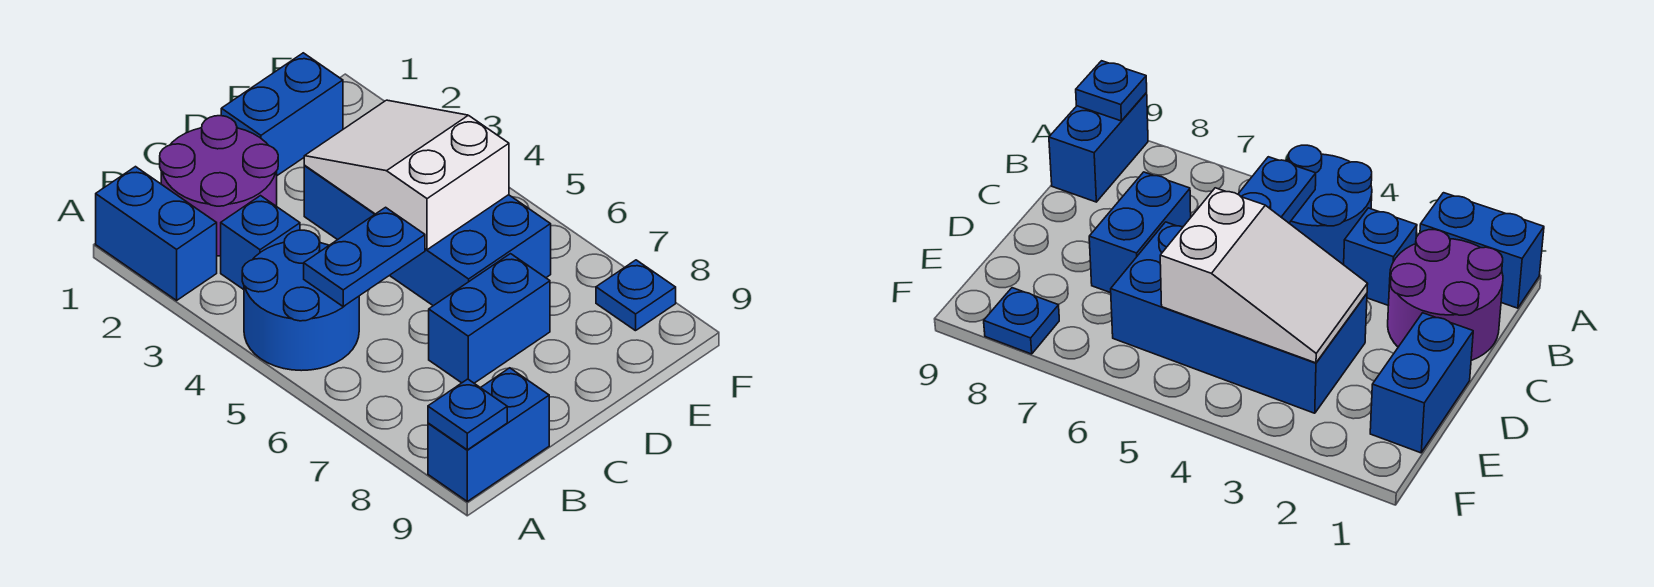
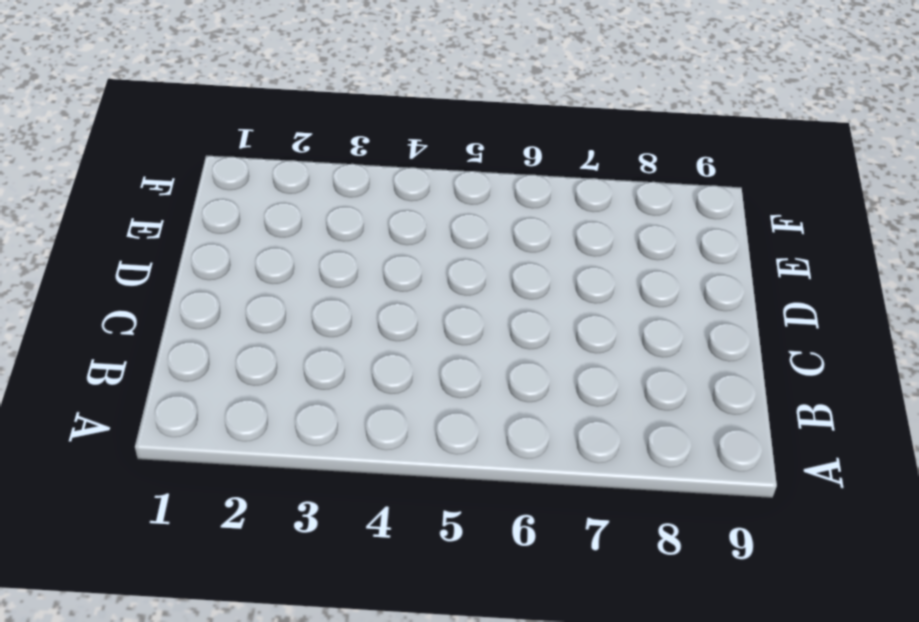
none -> blue brick A1:A2 level 1
none -> blue round brick A4:B5 level 1
none -> blue brick A9:B9 level 1

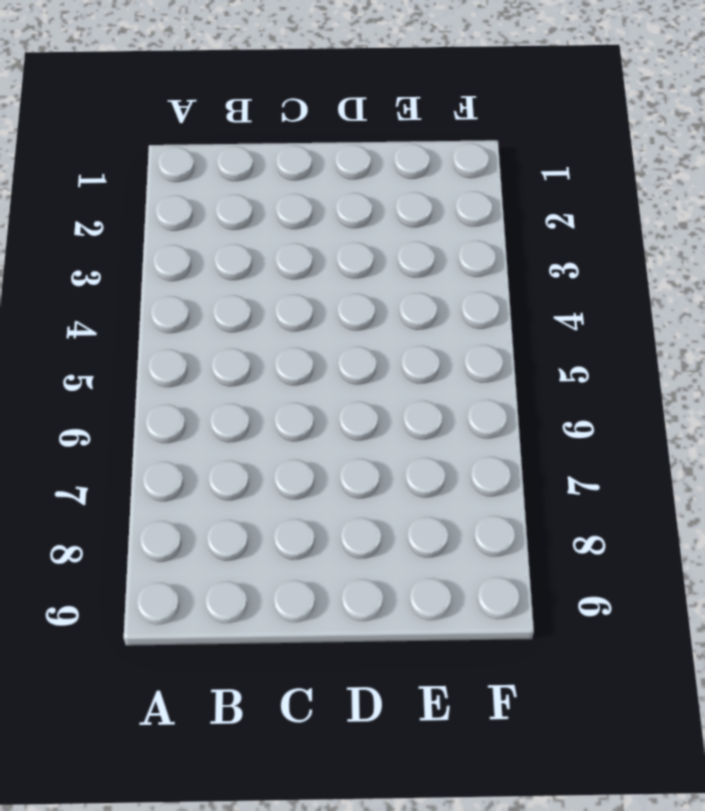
none -> blue brick A1:A2 level 1
none -> blue round brick A4:B5 level 1
none -> blue brick A9:B9 level 1

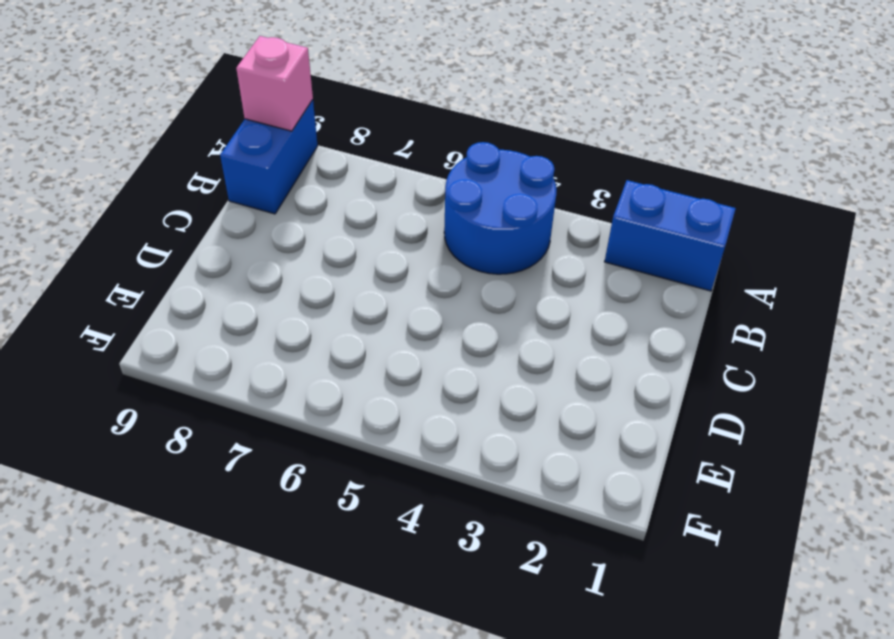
pink brick A9 level 2 -> blue plate A9 level 2
none -> purple round brick B1:C2 level 1
none -> blue brick B3 level 1
none -> blue brick C7:D7 level 1

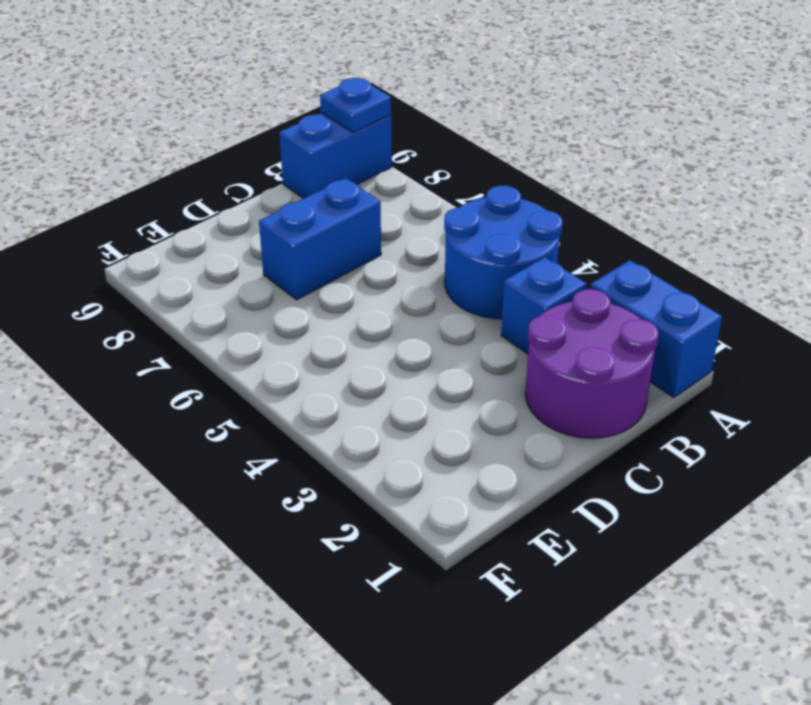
none -> blue brick D1:E1 level 1
none -> blue brick D3:E6 level 1
none -> blue plate F8 level 1

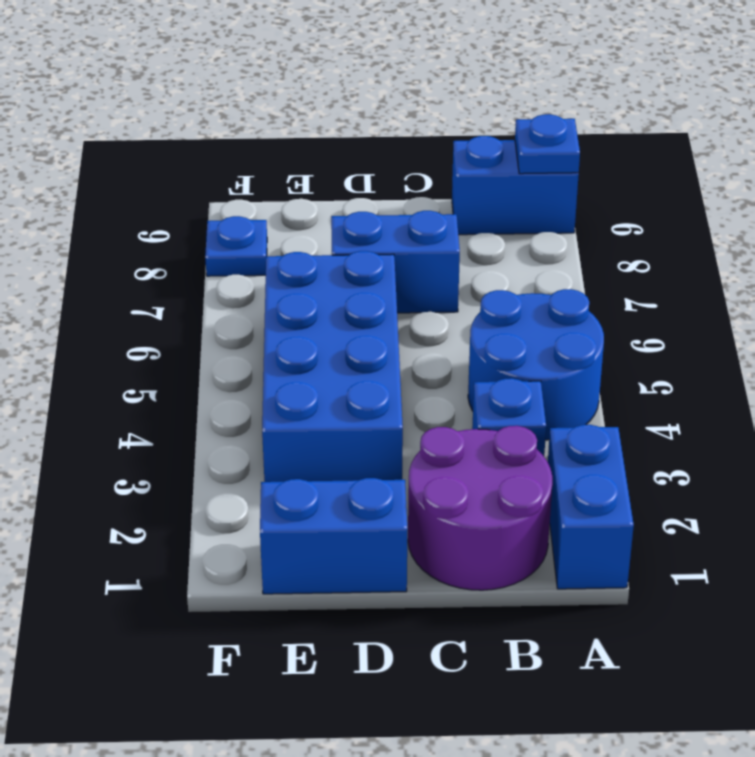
none -> blue plate B5:C5 level 2
none -> white slope D3:E5 level 2 top 5

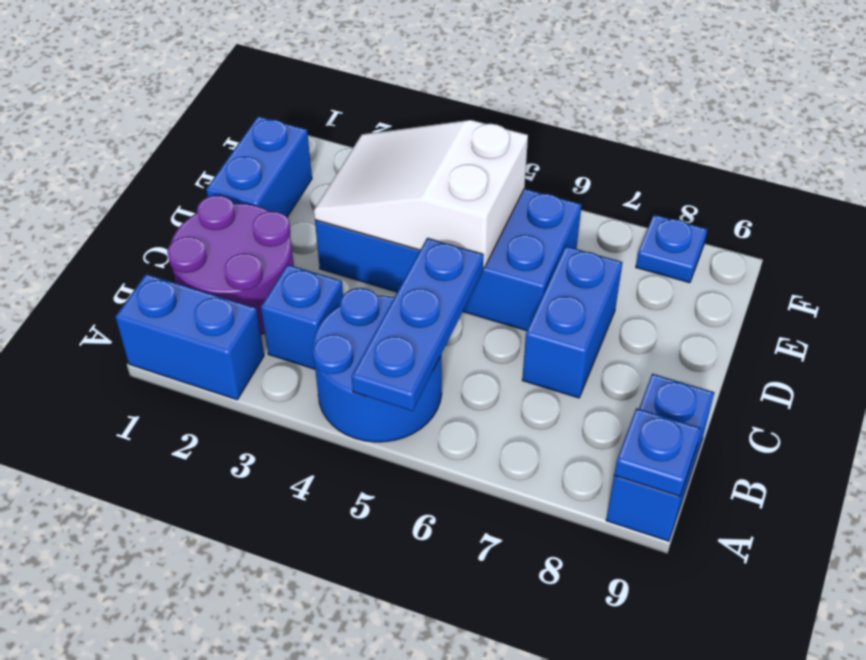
blue plate A5:C5 level 2 -> blue plate B5:C5 level 2

